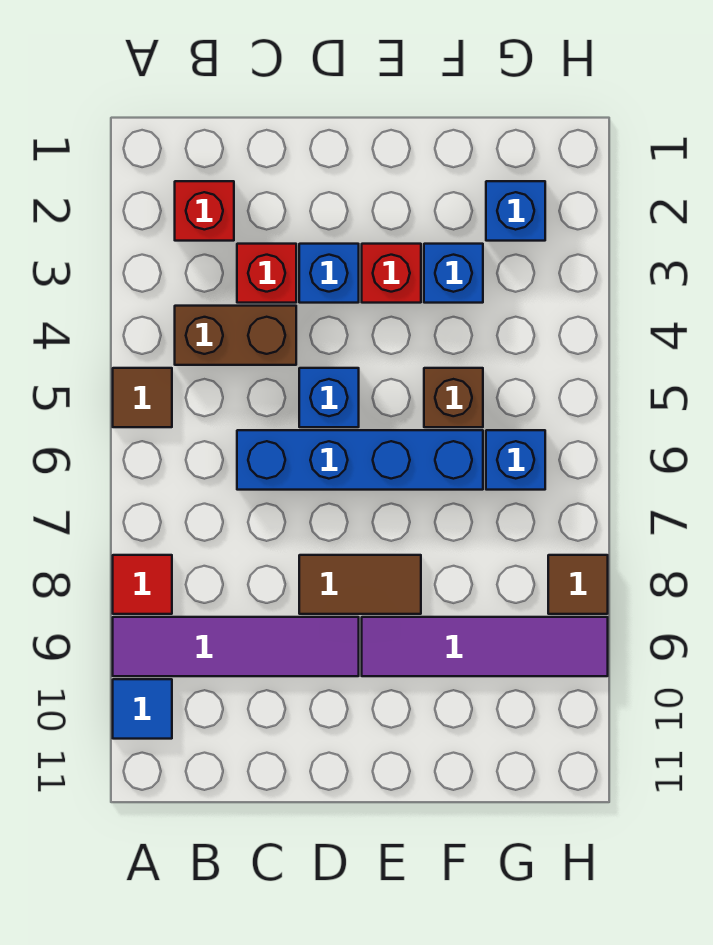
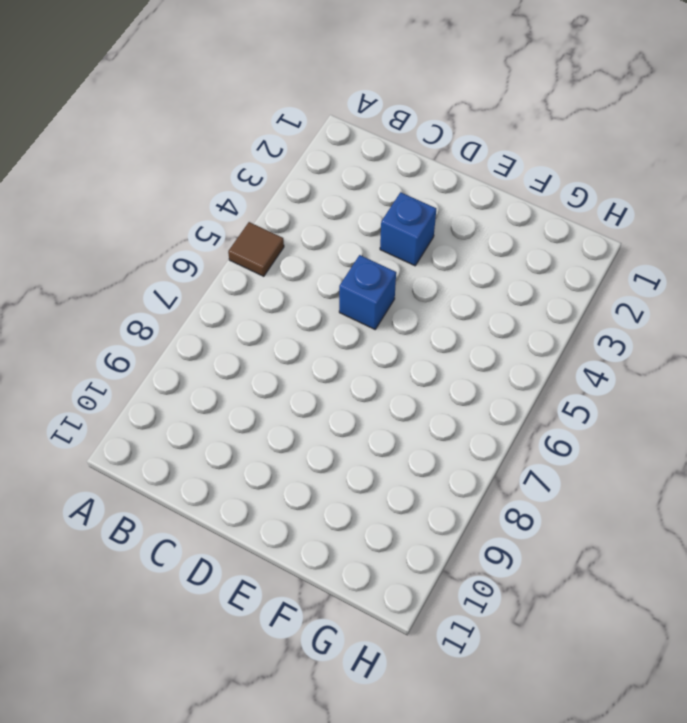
none -> red tile A8 level 1
none -> purple tile A9:D9 level 1
none -> blue tile A10 level 1

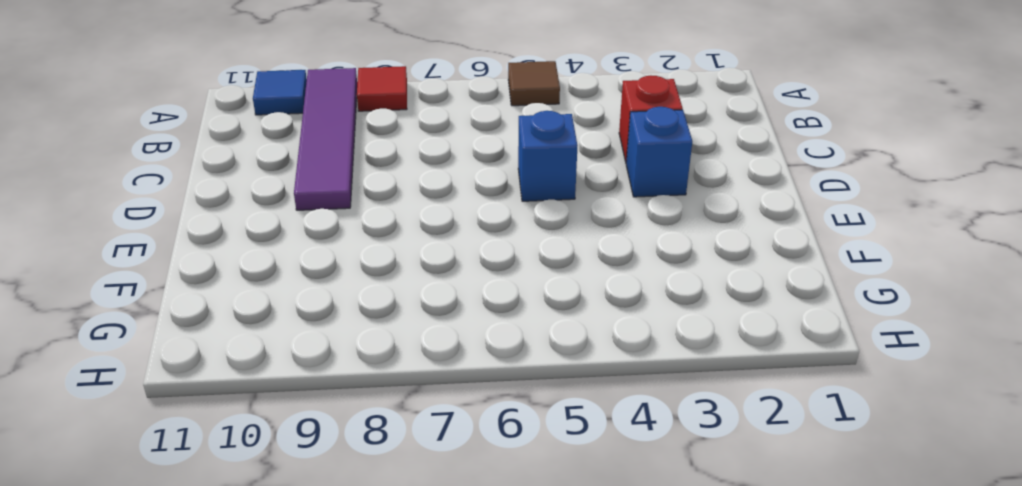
none -> red brick B2 level 1
none -> brown brick B4:C4 level 1
none -> blue brick C6:F6 level 1

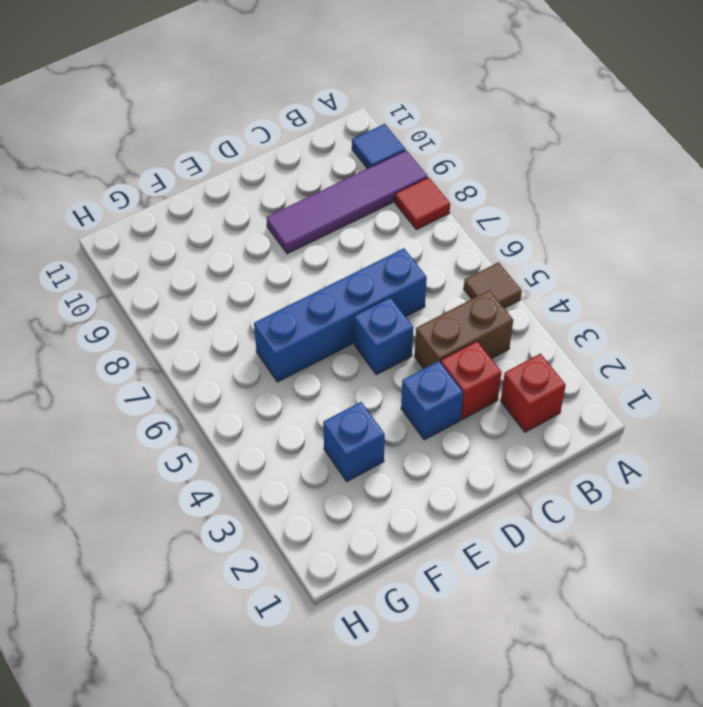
none -> brown tile D8:E8 level 1
none -> red brick E3 level 1
none -> purple tile E9:H9 level 1

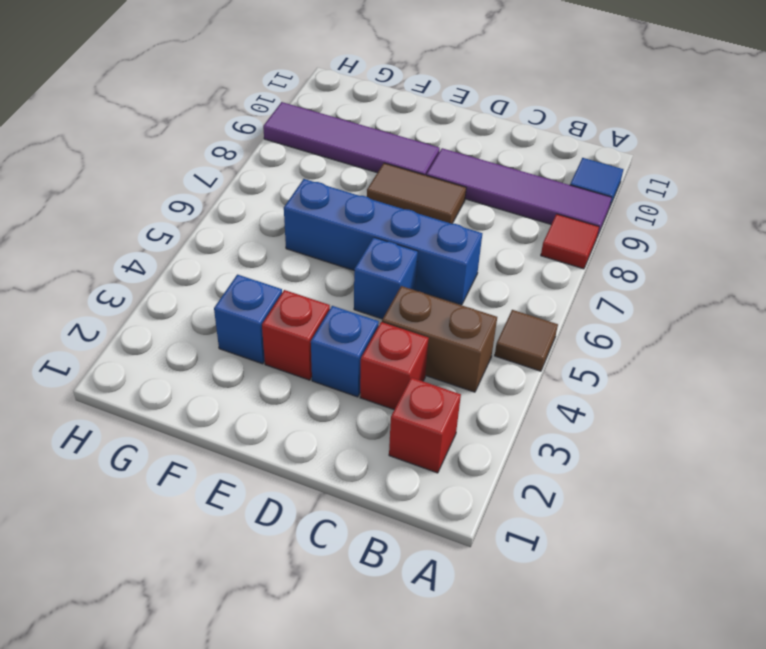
none -> brown brick F5 level 1
none -> blue brick G2 level 1
none -> blue brick G6 level 1

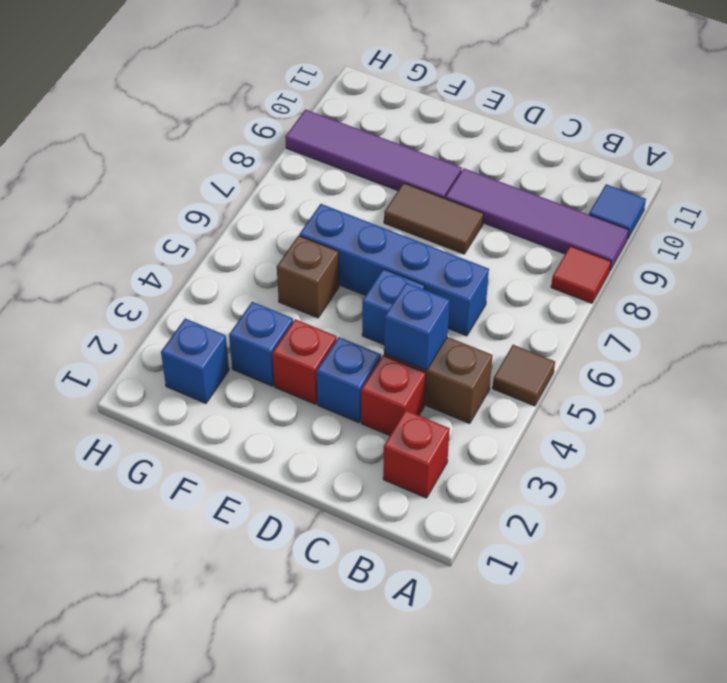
blue brick C4 level 2 -> blue brick G6 level 1
none -> brown tile H8 level 1

